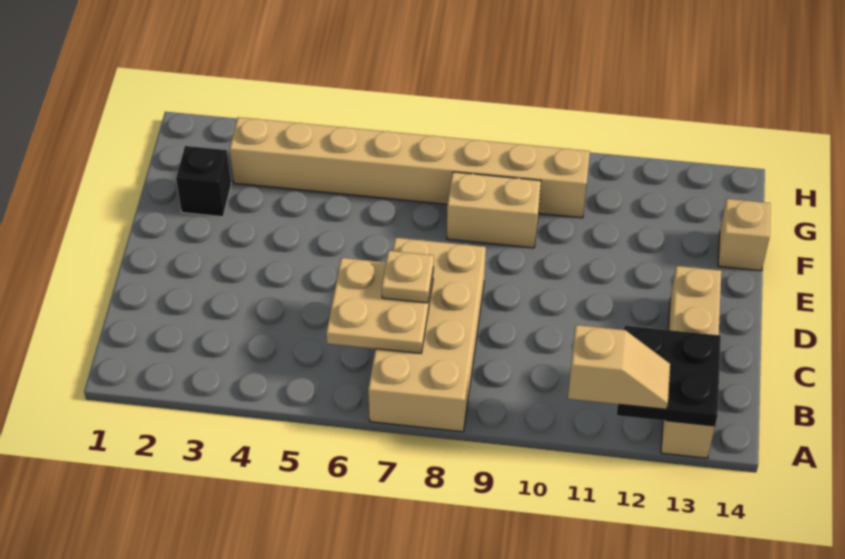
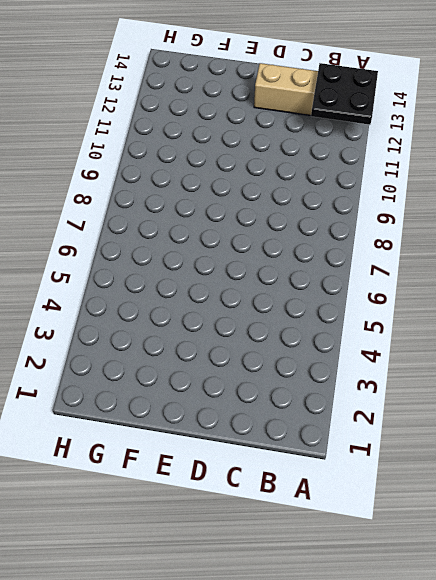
none -> tan brick A7:D8 level 1
none -> black brick F2 level 1

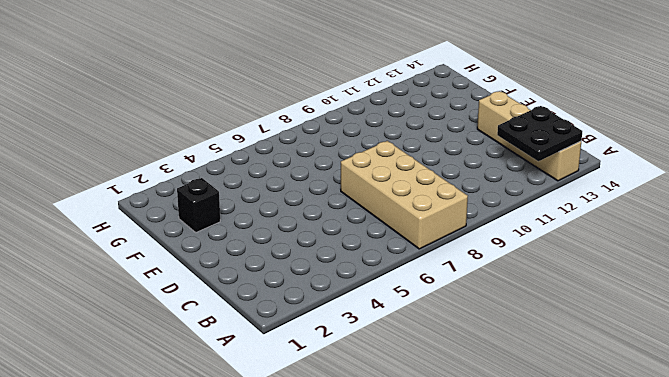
none -> tan brick F8:F9 level 1
none -> tan brick F14 level 1

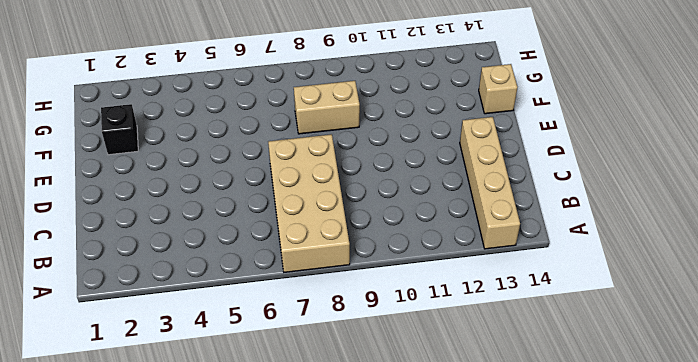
none -> tan brick G3:G10 level 1
none -> black plate A12:B13 level 2

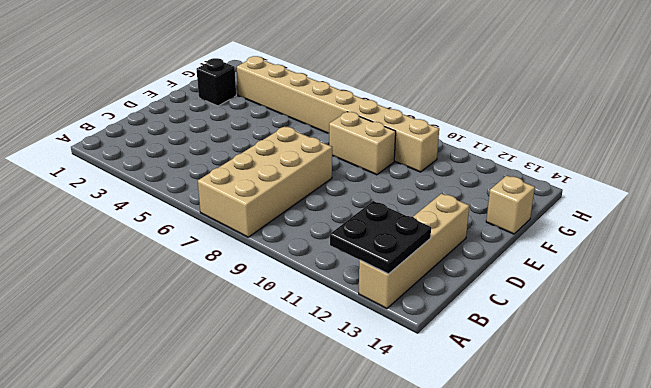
none -> tan plate B6:C7 level 2
none -> tan slope A11:A12 level 3 top 11

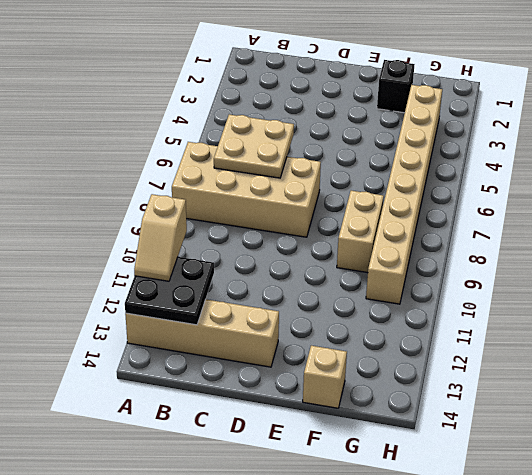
none -> tan plate C7 level 3

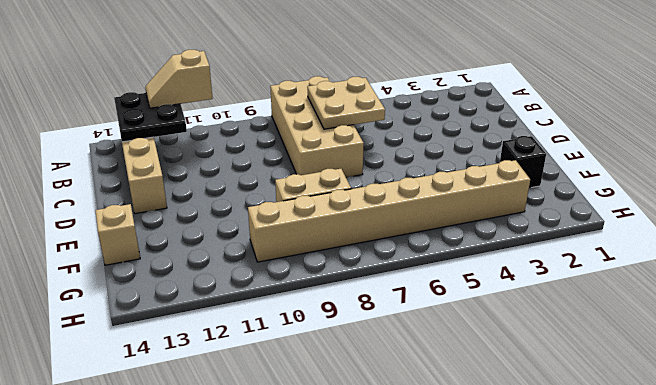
none -> tan plate C7 level 3

